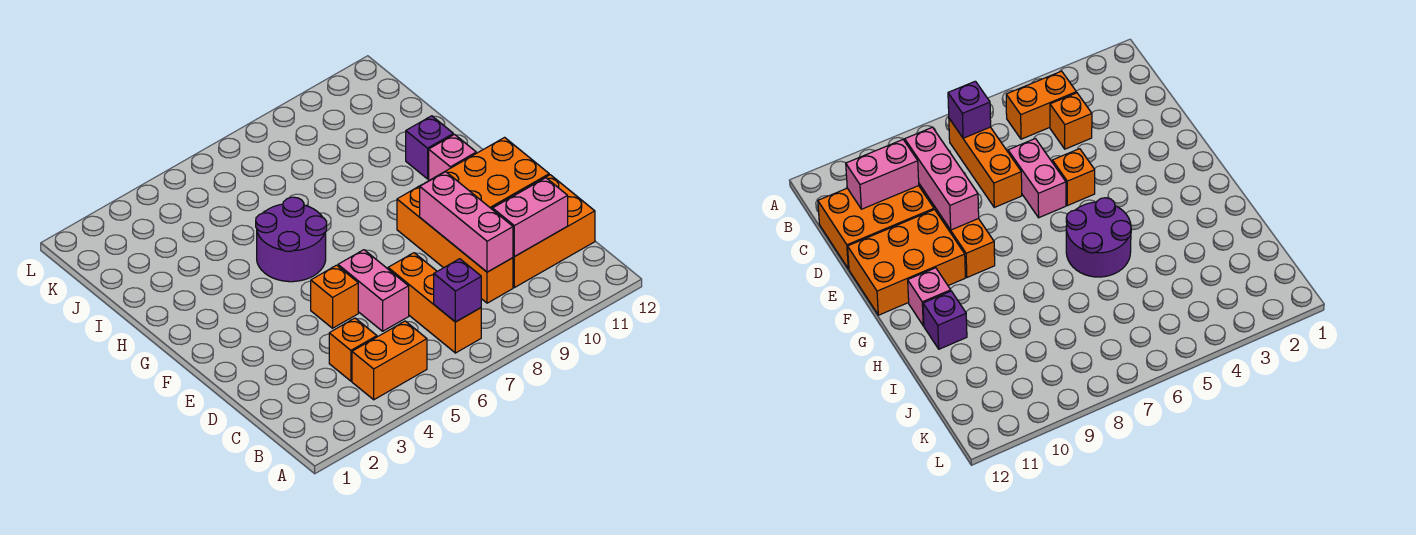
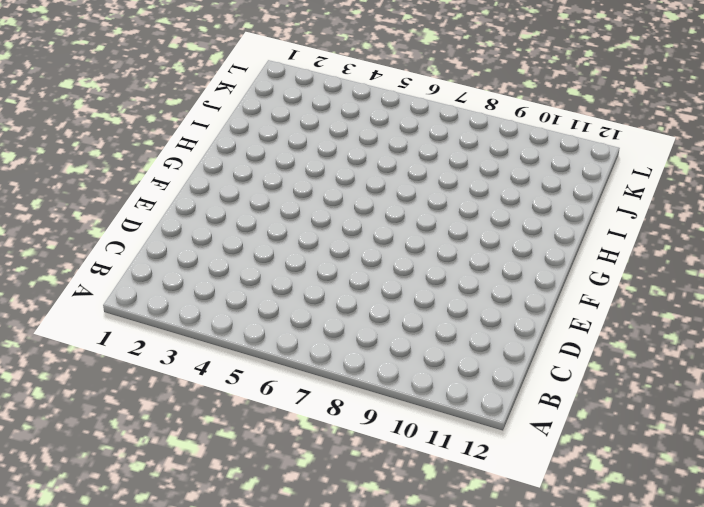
none -> orange brick B4:B5 level 1
none -> orange brick B7:D7 level 1
none -> orange brick C4 level 1

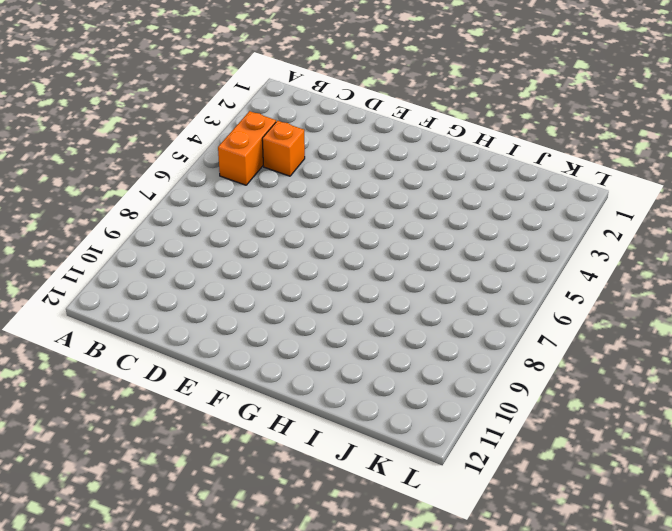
none -> orange brick B7:D7 level 1
none -> orange brick C9:F9 level 1
none -> orange brick C10:D12 level 1

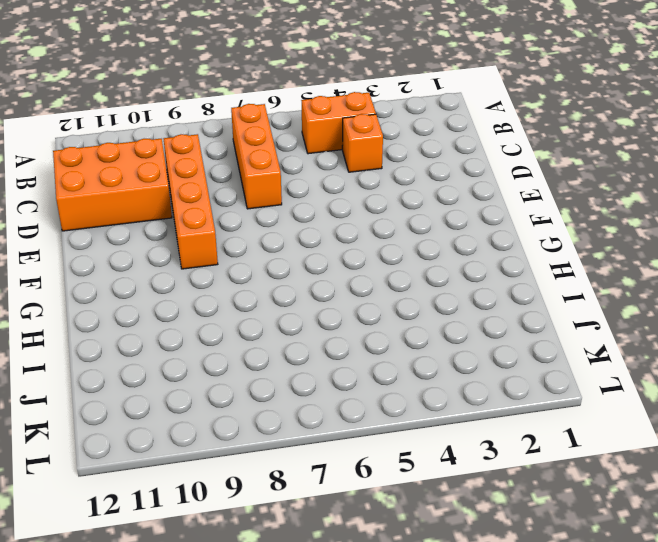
none -> pink brick D6:E6 level 1
none -> orange brick E5 level 1
none -> orange brick E10:F12 level 1

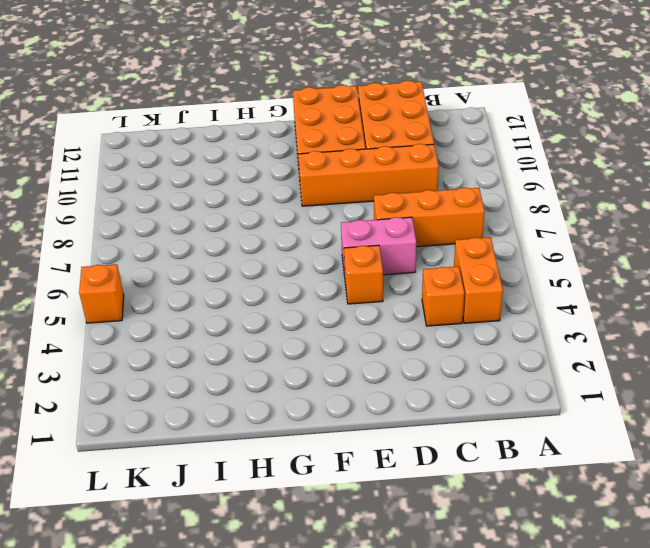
orange brick L5 level 1 -> none
none -> purple round brick G5:H6 level 1
none -> pink brick G11 level 1
none -> purple brick H11 level 1

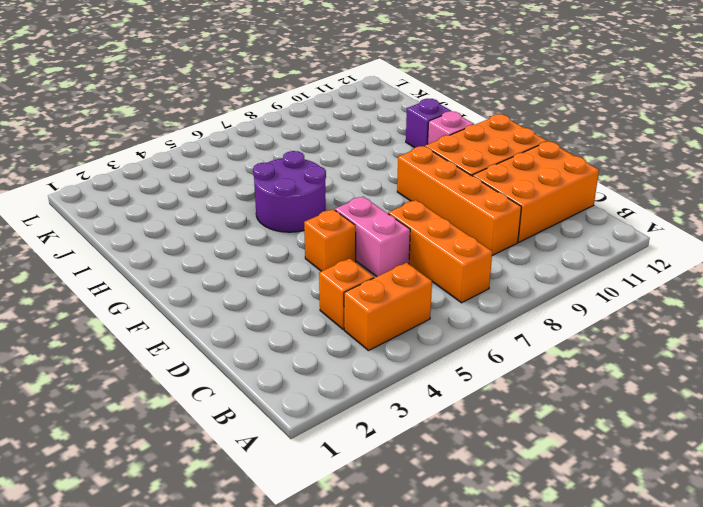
none -> purple brick B7 level 2
none -> pink brick C9:E9 level 2
none -> pink brick C10:C11 level 2

